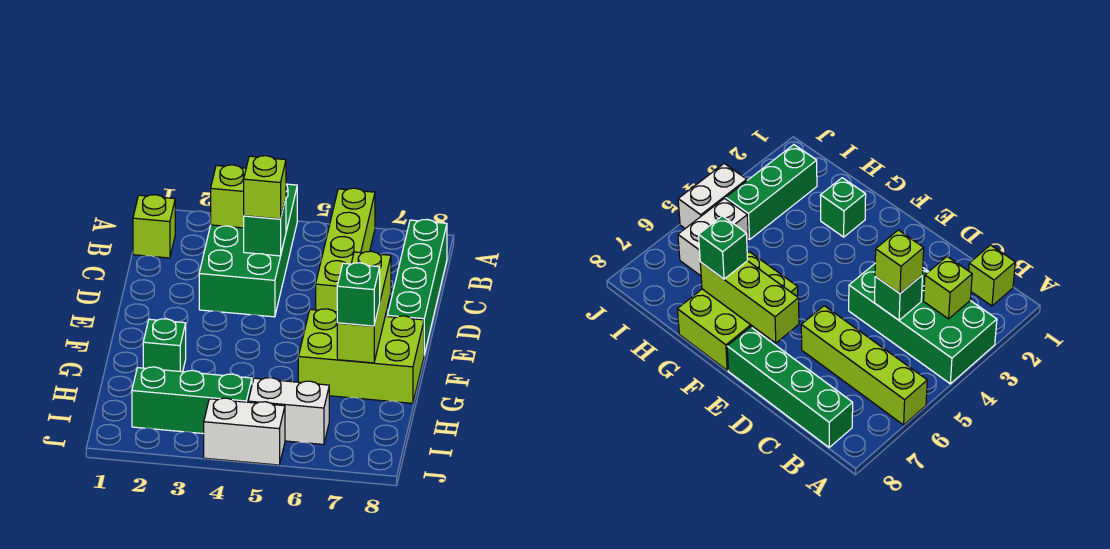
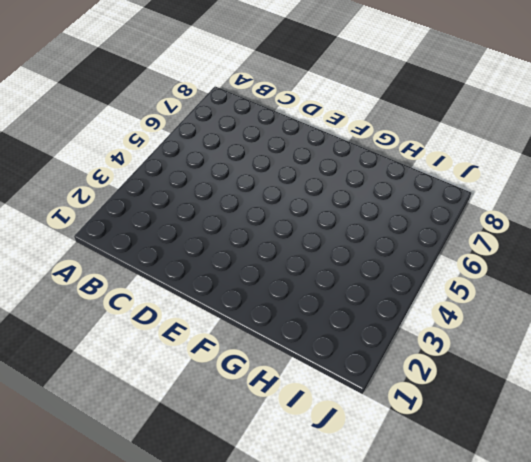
none -> green brick A3:D4 level 1
none -> lime brick A6:D6 level 1
none -> lime brick B1 level 1

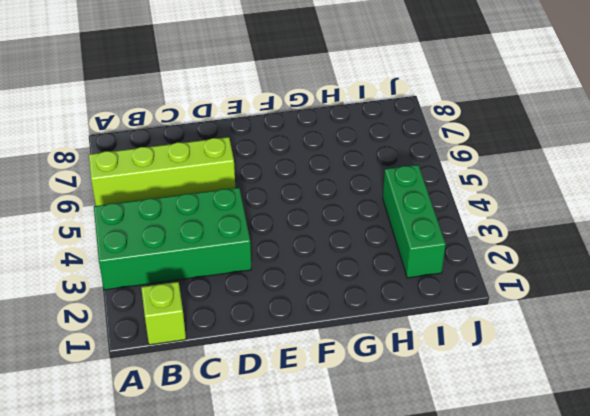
none -> green brick B8:E8 level 1
none -> lime brick F6:G8 level 1
none -> green brick G2 level 1

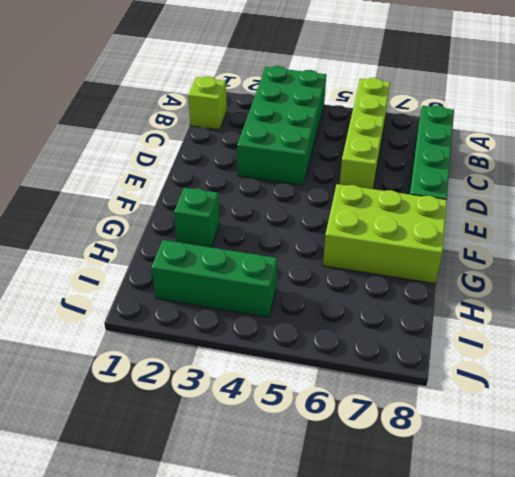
none -> white brick I5:I6 level 1
none -> white brick J4:J5 level 1
none -> lime brick B3 level 2

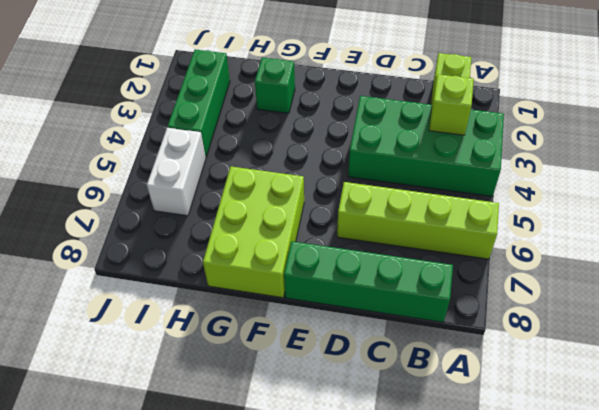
none -> white brick J4:J5 level 1
none -> green brick C4 level 2
none -> lime brick E7:G7 level 2

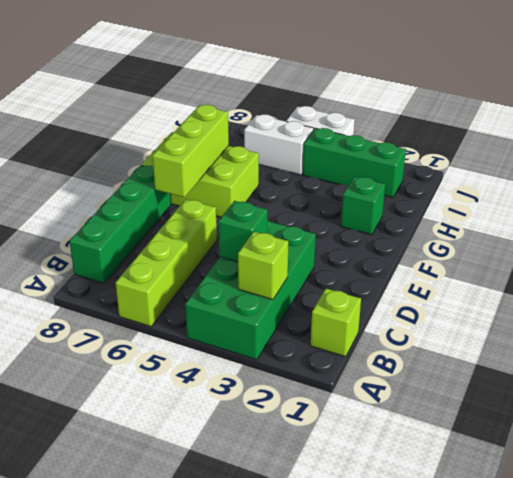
none -> lime brick C4 level 3
none -> green brick G7 level 3

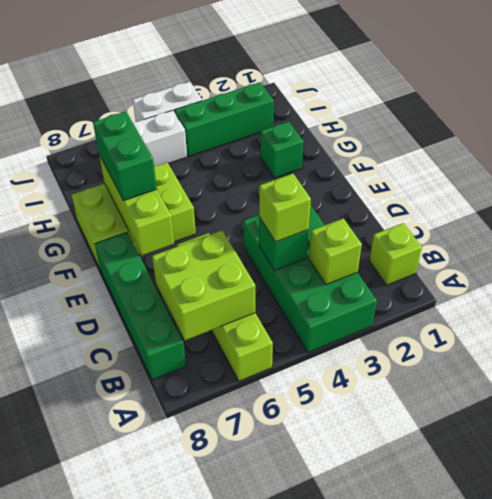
lime brick B6:C7 level 2 -> none
green brick F7:G7 level 3 -> green brick G7 level 3

